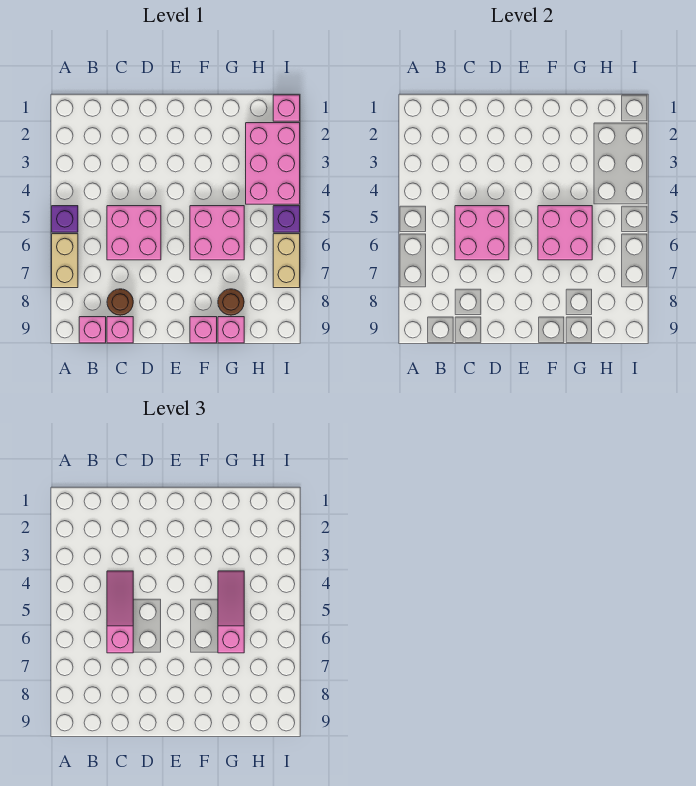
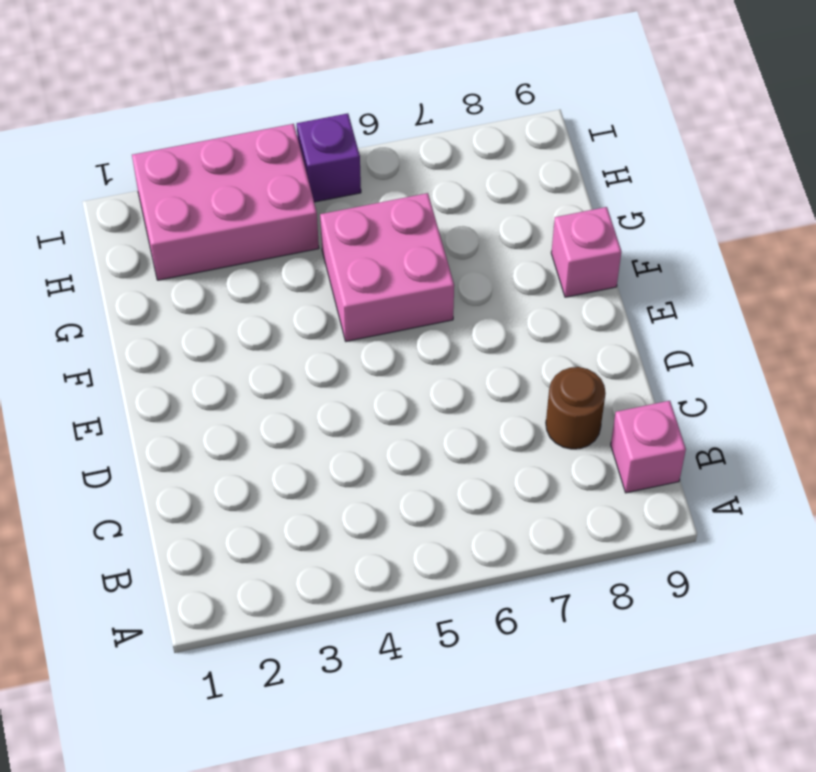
none -> purple brick A5 level 1
none -> tan brick A6:A7 level 1
none -> pink brick C5:D6 level 1

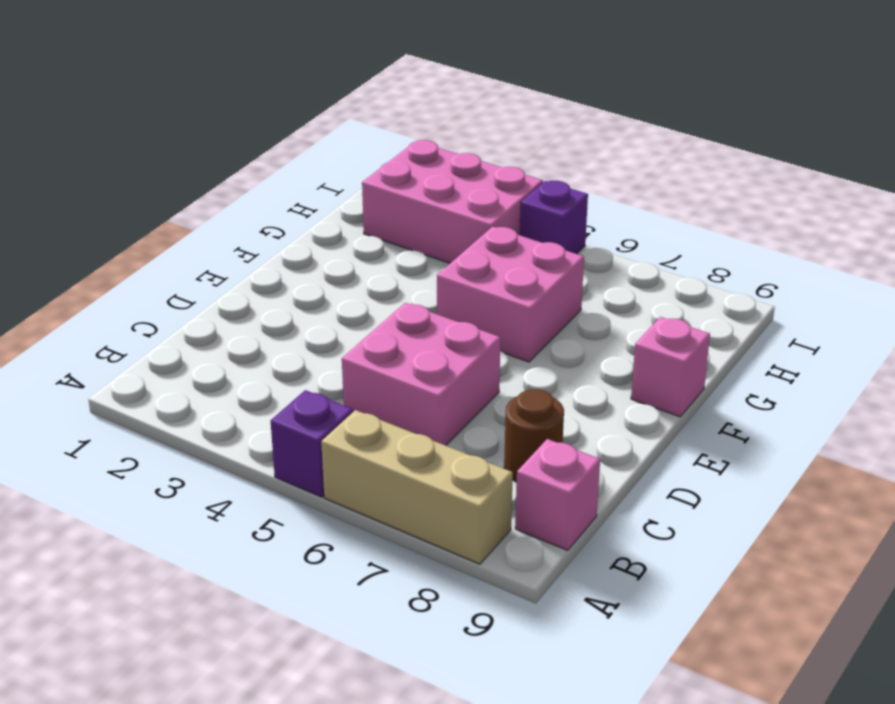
tan brick A6:A8 level 1 -> tan brick A6:A7 level 1
none -> pink brick C9 level 1
none -> brown round brick G8 level 1
none -> pink brick G9 level 1

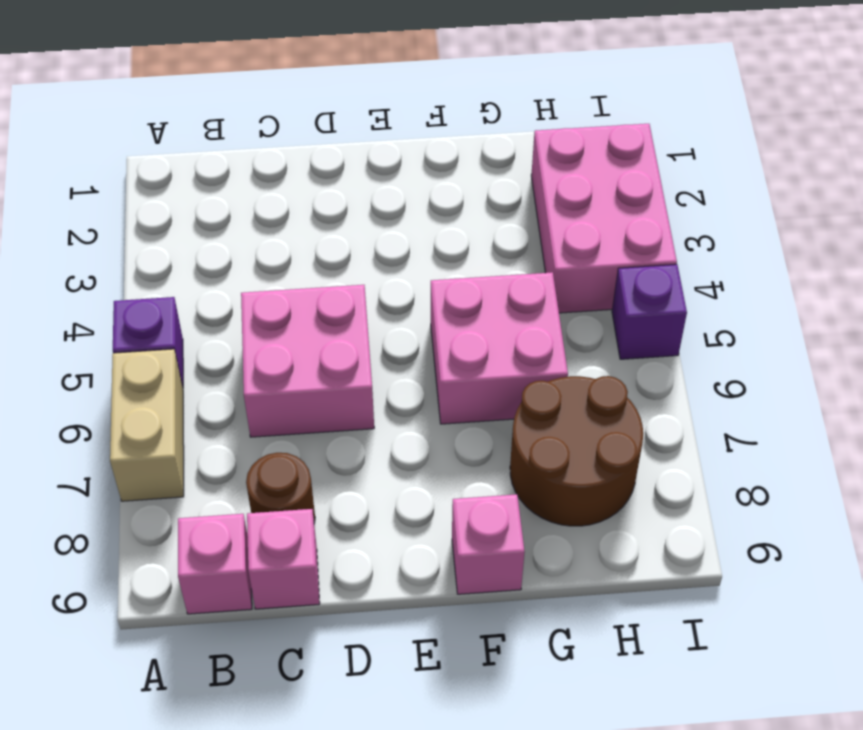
brown round brick G7:H8 level 1 -> brown round brick G8 level 1
none -> pink brick G9 level 1
none -> pink brick I1 level 1
none -> tan brick I6:I7 level 1

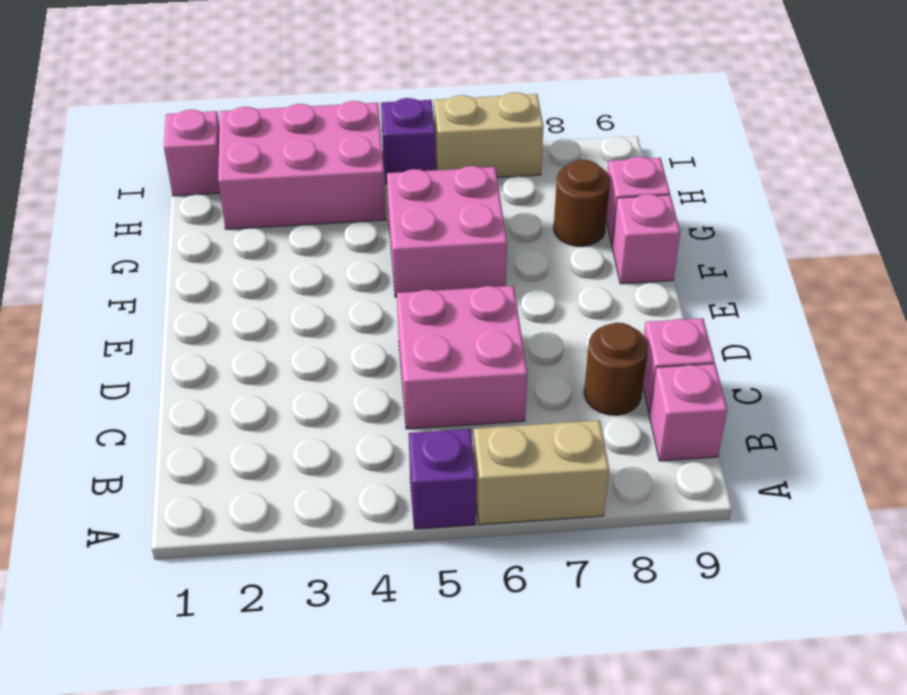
none -> pink brick C5:D6 level 2
none -> pink brick F5:G6 level 2
none -> pink slope C4:C6 level 3 top 6

